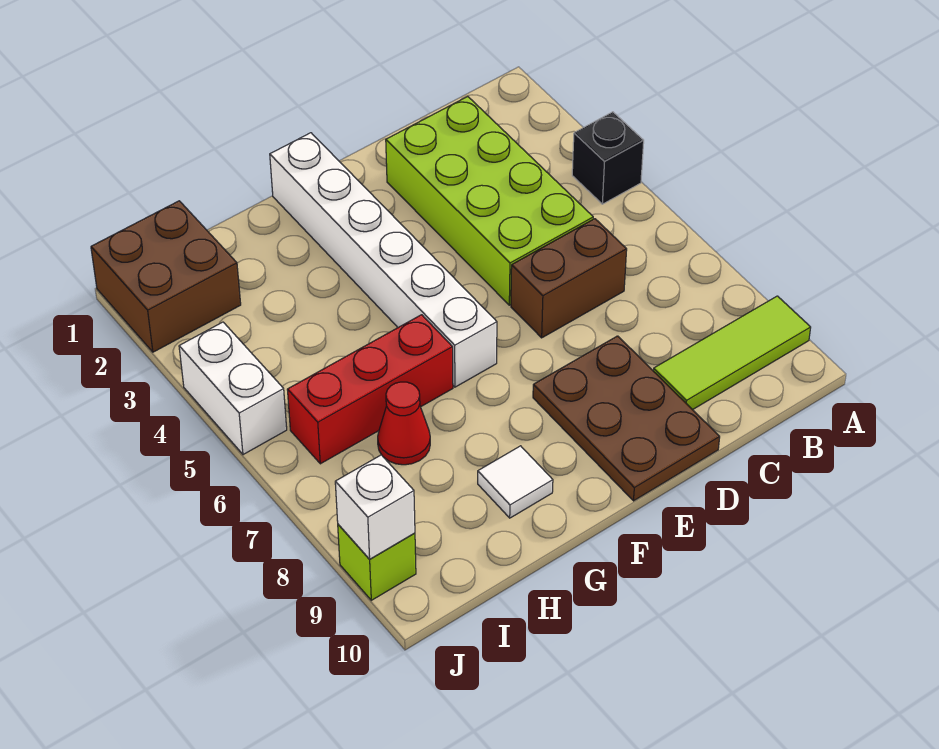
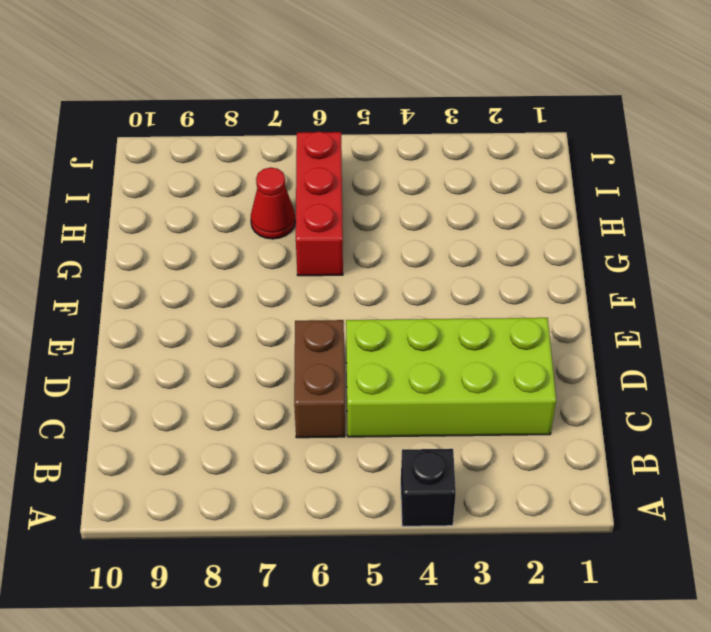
none -> lime tile A9:C9 level 1
none -> brown plate D8:E10 level 1
none -> white brick F1:F6 level 1

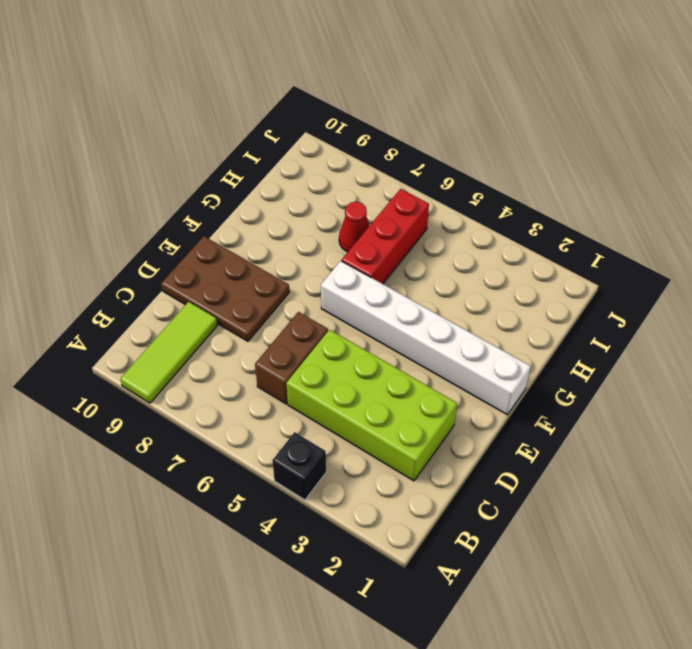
none -> white tile G9 level 1
none -> brown brick I1:J2 level 1
none -> white brick J4:J5 level 1

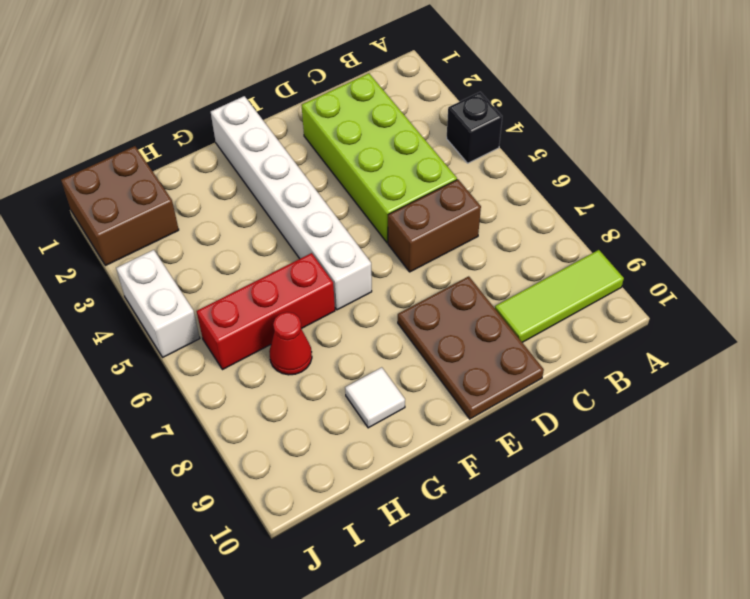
none -> lime brick J9 level 1
none -> white brick J9 level 2

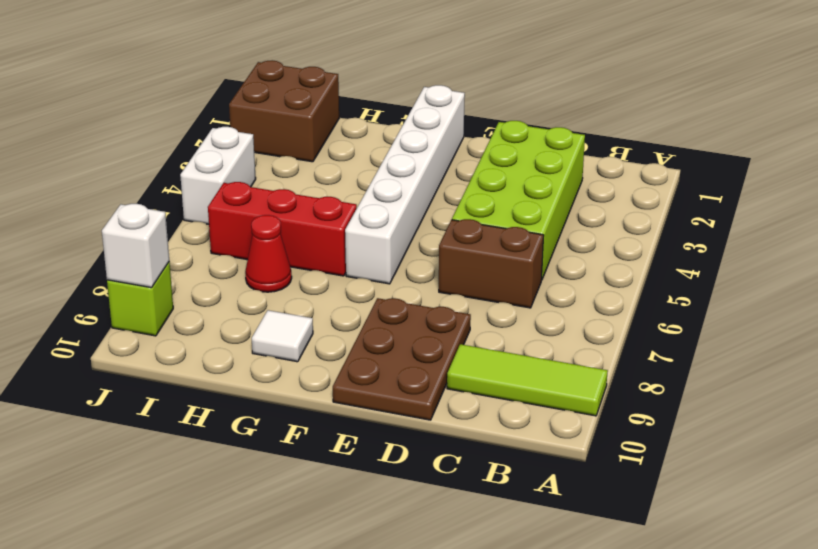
none -> black brick A4 level 1

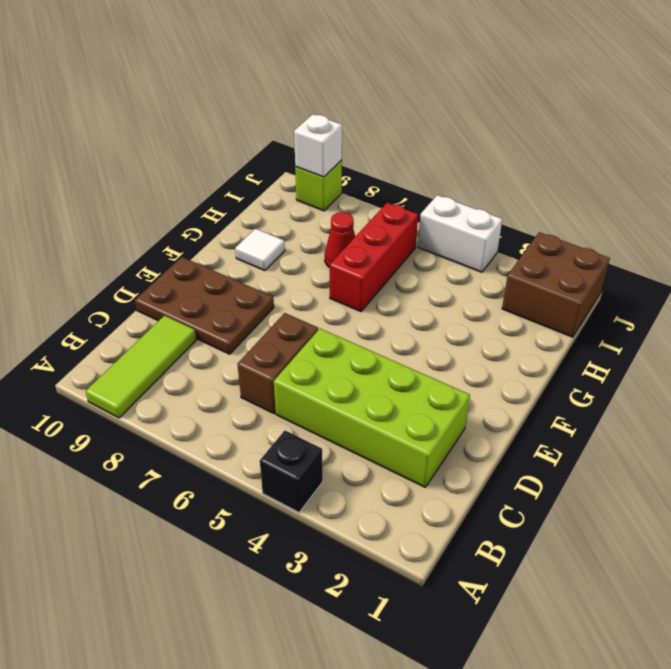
none -> white brick F1:F6 level 1

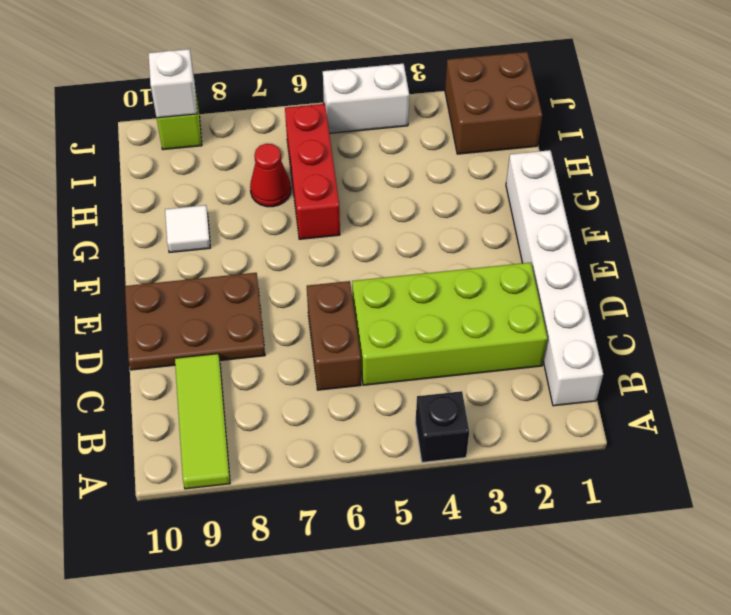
white brick B1:G1 level 1 -> white brick F1:F6 level 1

